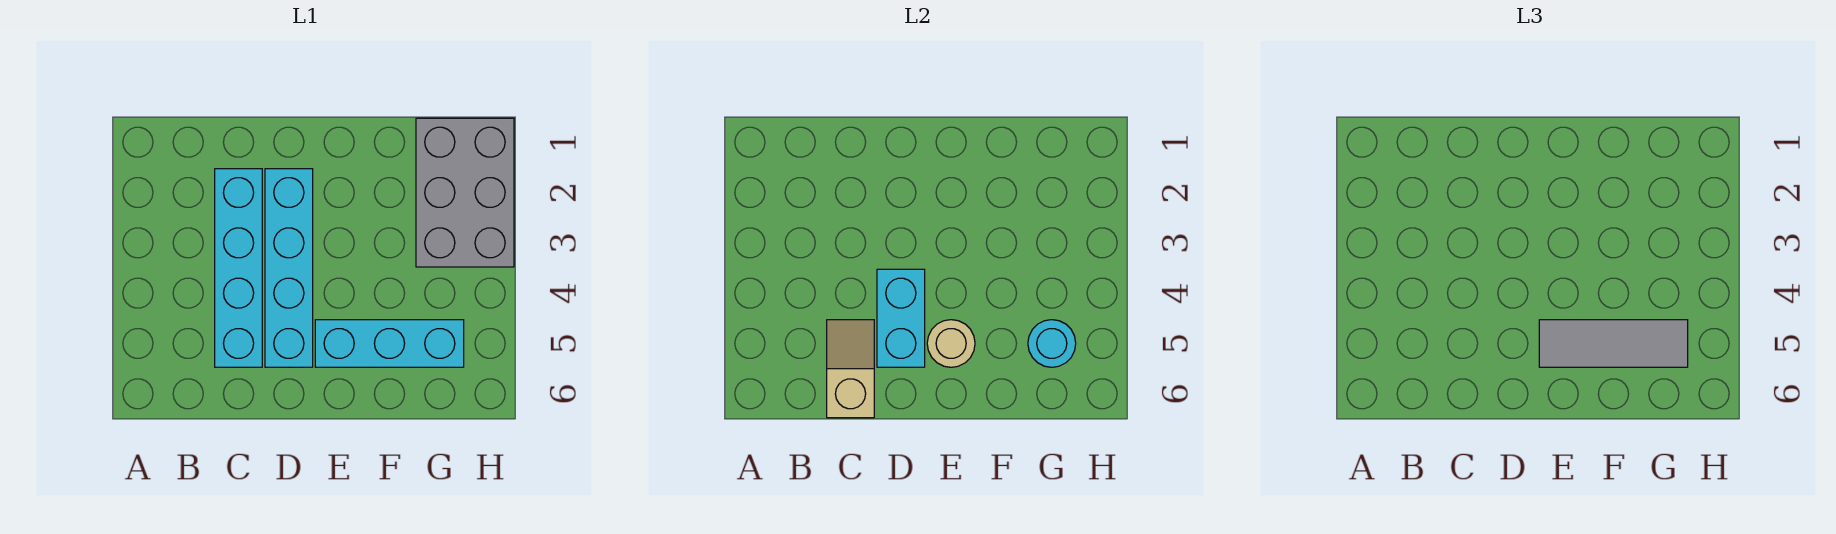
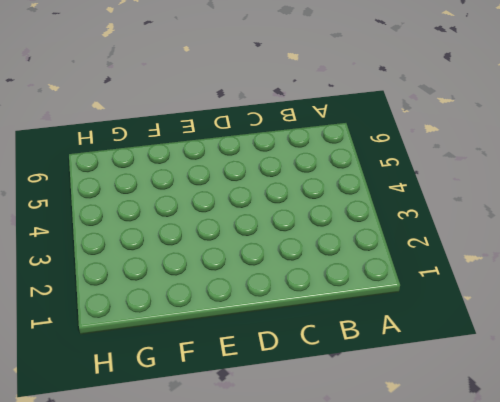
none -> cyan brick C2:C5 level 1
none -> cyan brick D2:D5 level 1

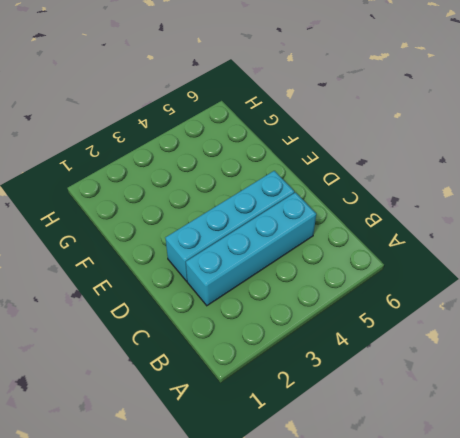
none -> cyan brick E5:G5 level 1
none -> grey brick G1:H3 level 1

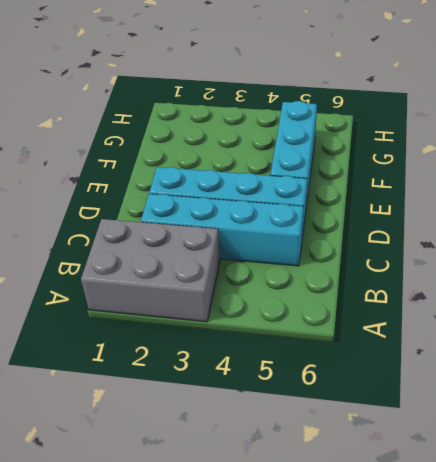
grey brick A1:B3 level 1 -> grey brick G1:H3 level 1
none -> tan slope C5:C6 level 2 top 6
none -> cyan brick D4:D5 level 2

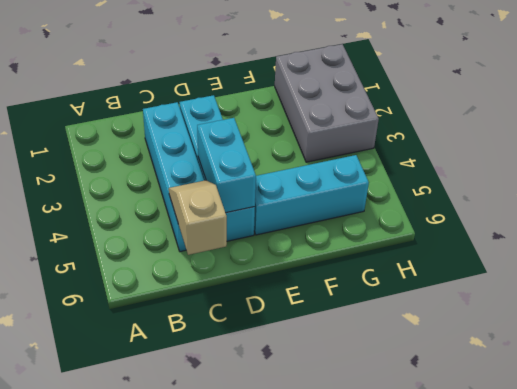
none -> tan round brick E5 level 2
none -> cyan round brick G5 level 2

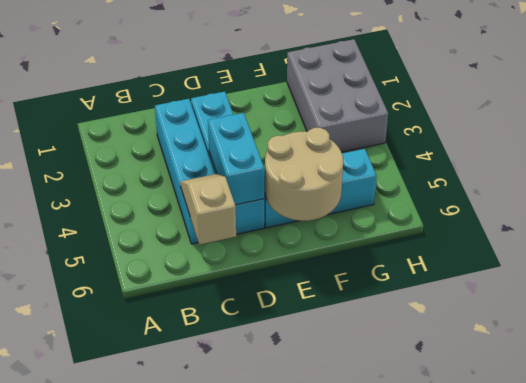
tan round brick E5:F6 level 2 -> tan round brick E5 level 2
none -> cyan round brick G5 level 2
none -> grey tile E5:G5 level 3

